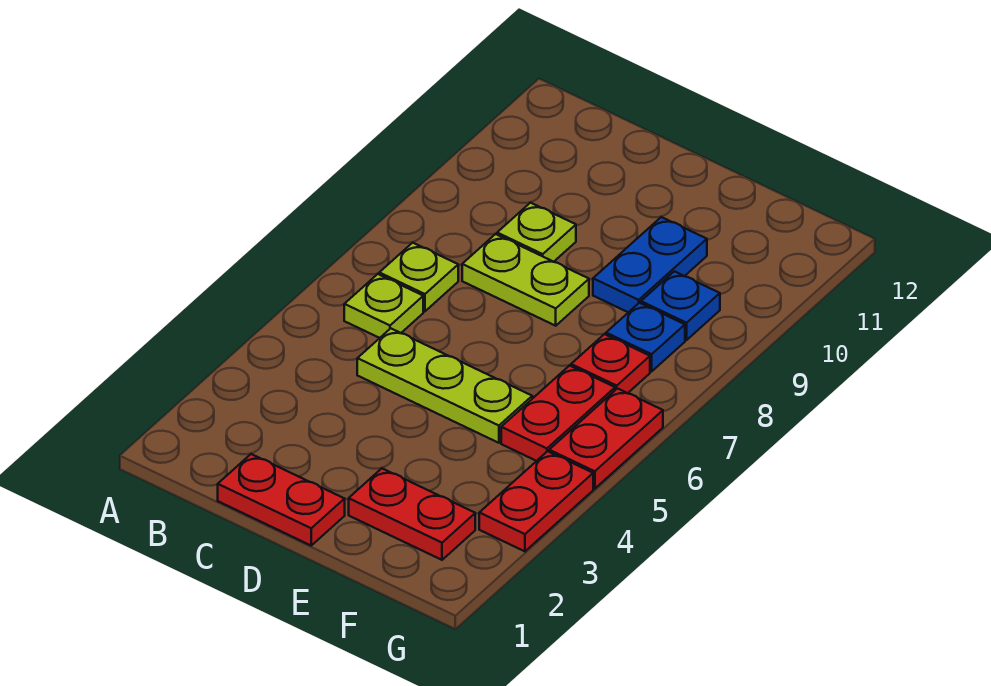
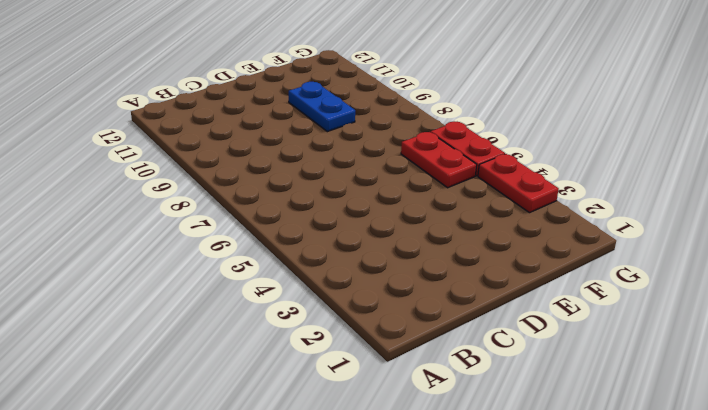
none -> lime plate B6 level 1
none -> lime plate B7 level 1
none -> red plate C1:D1 level 1

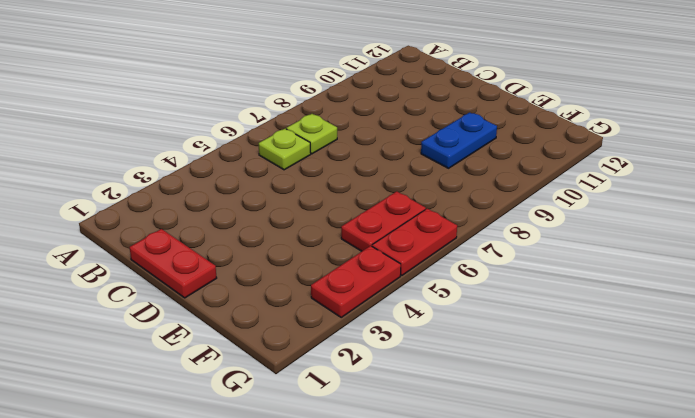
none -> lime plate C5:E5 level 1
none -> lime plate C8:D8 level 1
none -> lime plate C9 level 1

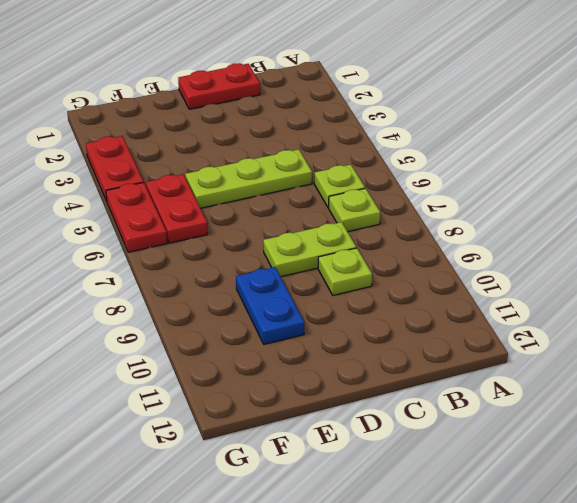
none -> red plate E2:F2 level 1
none -> red plate F7 level 1
none -> blue plate F8 level 1

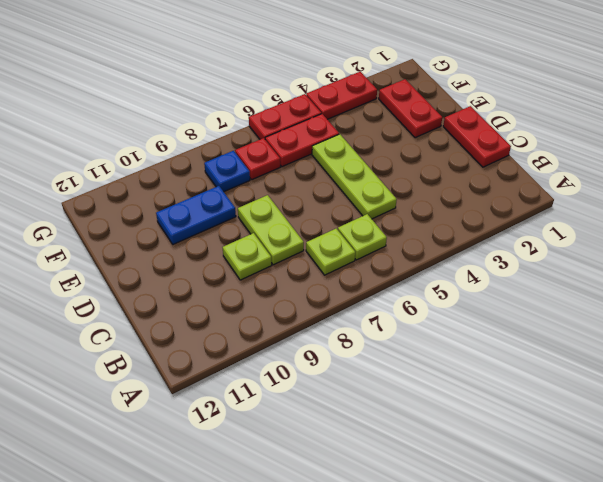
none -> blue plate F9 level 1

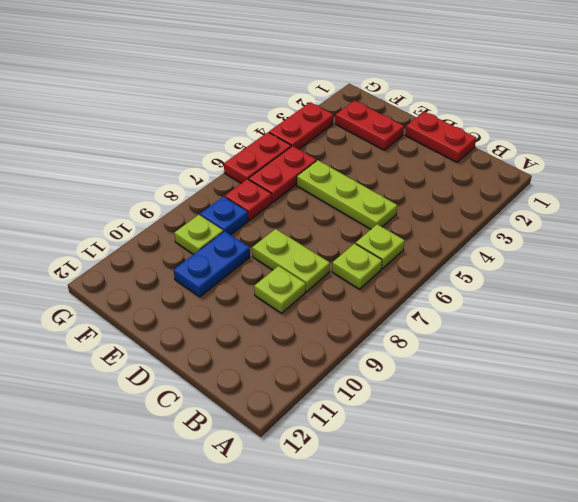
lime plate F9 level 1 -> blue plate F9 level 1

